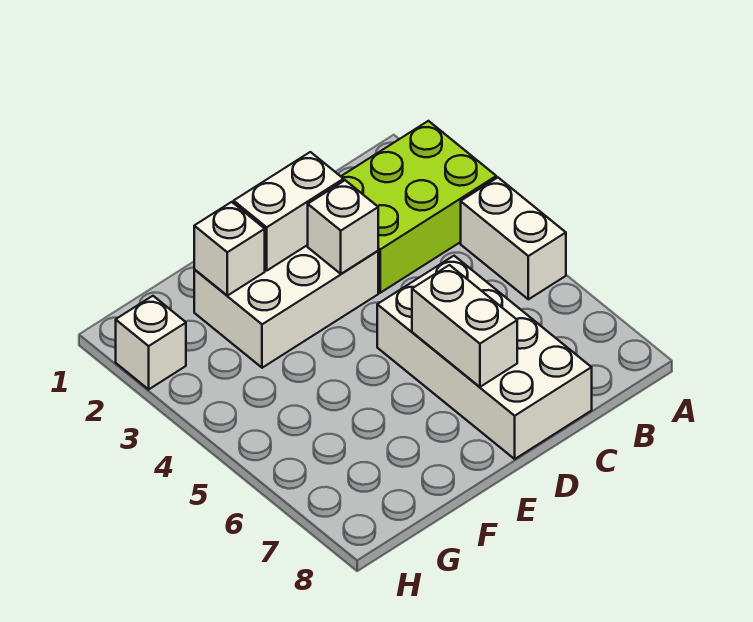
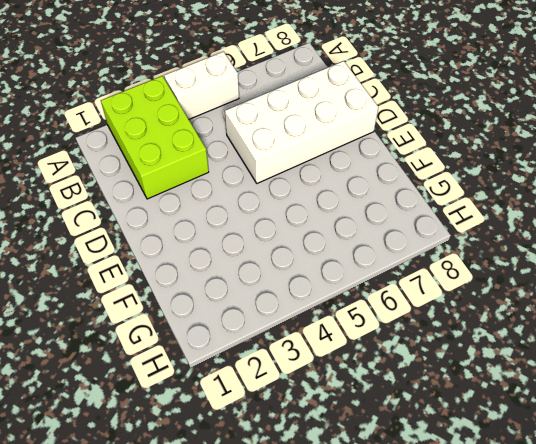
none -> white brick D2:F3 level 1
none -> white brick H2 level 1

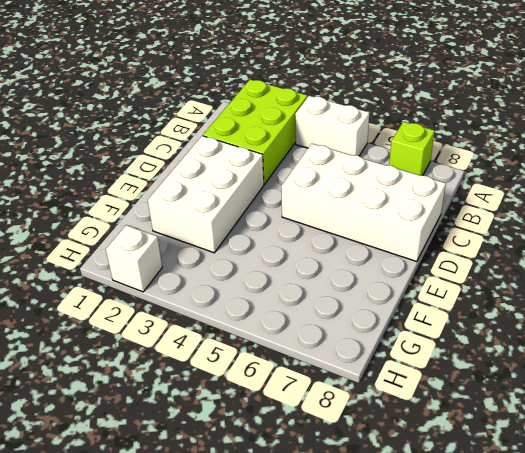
lime brick A7 level 1 -> none
none -> white brick D2:E2 level 2
none -> white brick D3 level 2

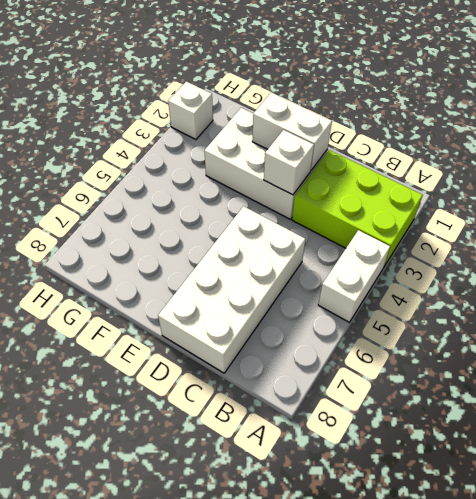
none -> white brick D6:D7 level 2
none -> white brick F2 level 2

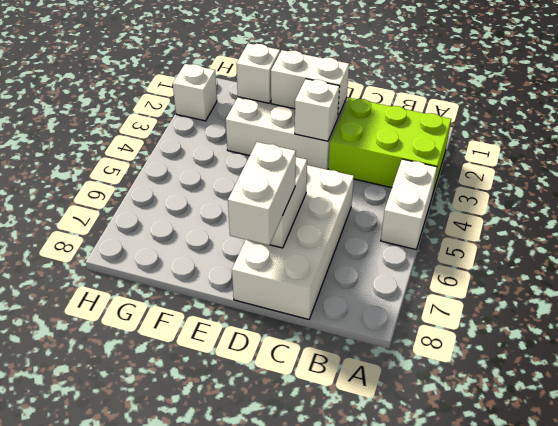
white brick D7:D8 level 3 -> none

